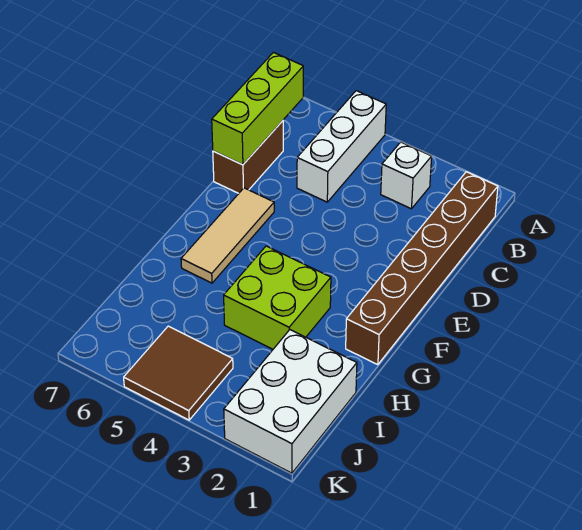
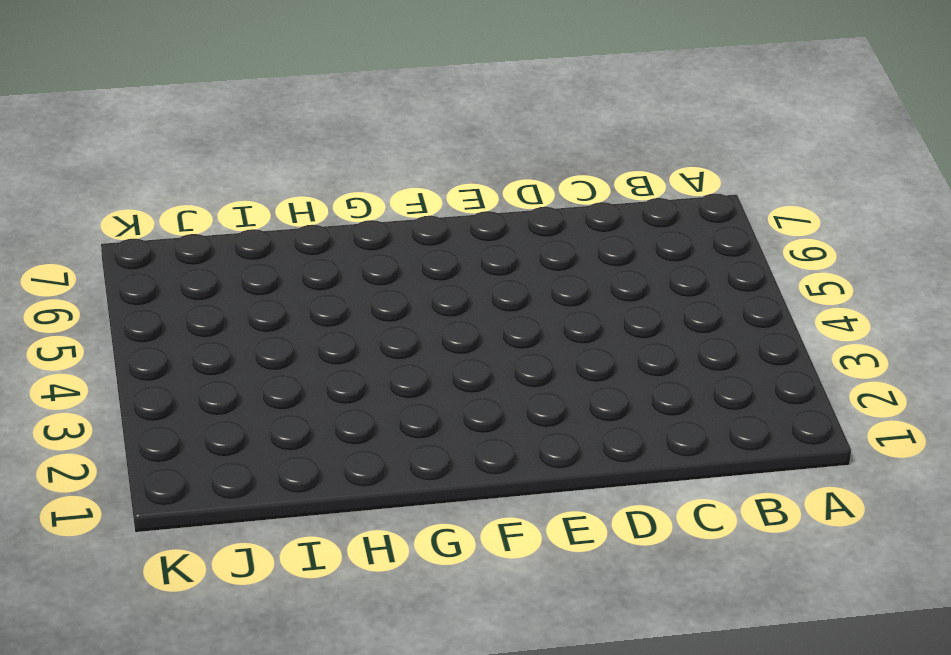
none -> white brick A5:C5 level 1
none -> brown brick B1:G1 level 1

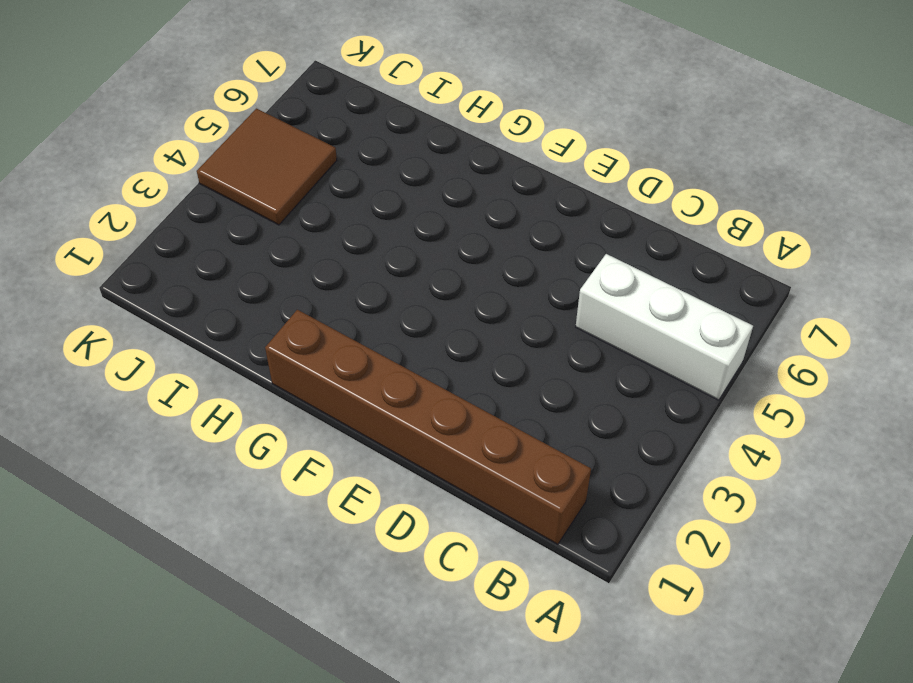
none -> white brick B3 level 1
none -> brown brick C7:D7 level 1

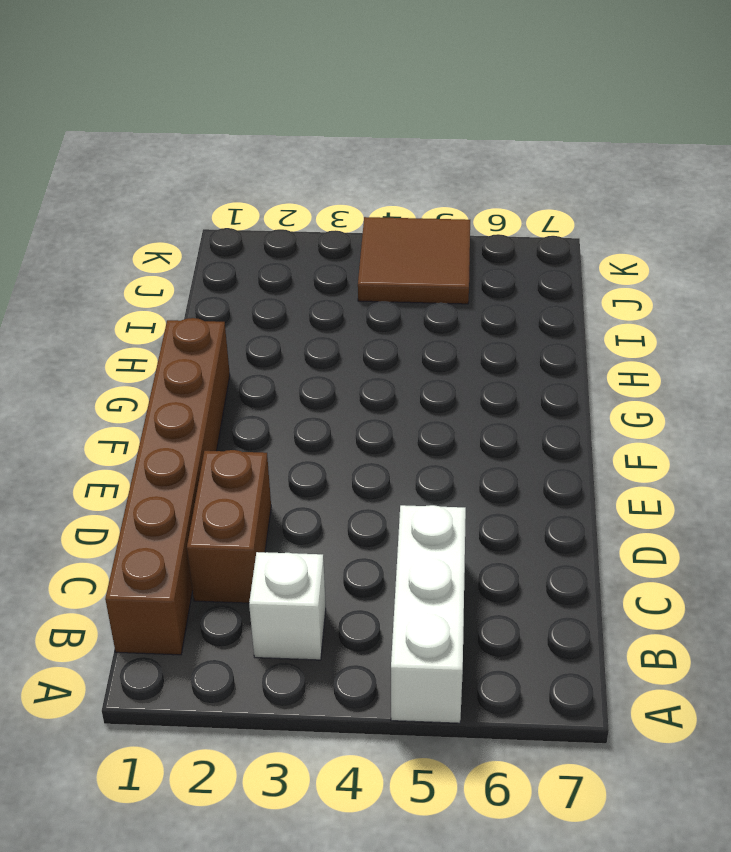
brown brick C2:D2 level 1 -> brown brick C7:D7 level 1
none -> tan tile E6:G6 level 1
none -> lime brick G3:H4 level 1

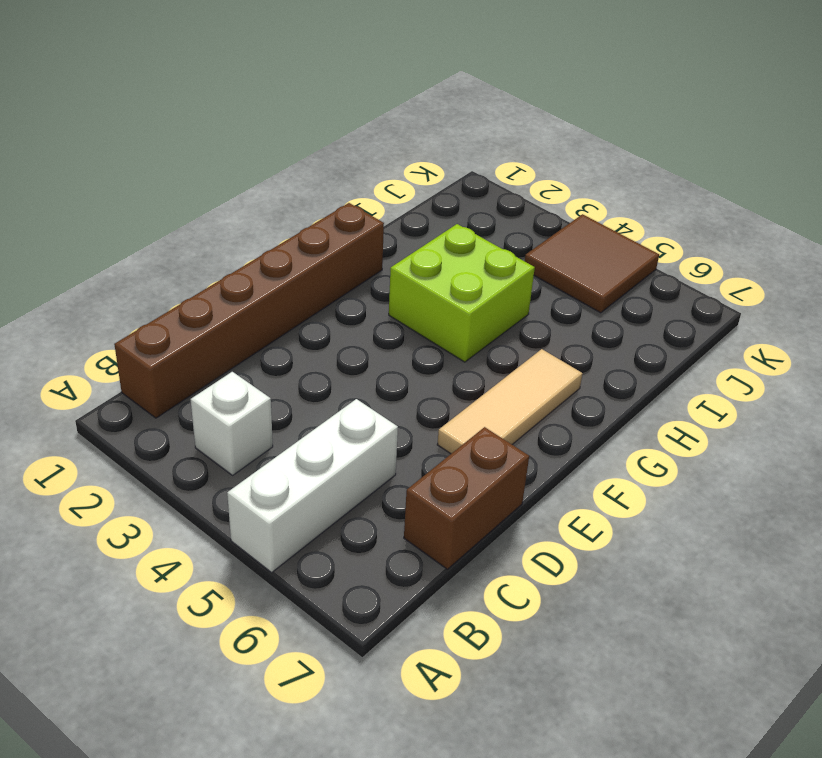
none -> white brick I1:K2 level 1
none -> lime brick B7:D7 level 2

